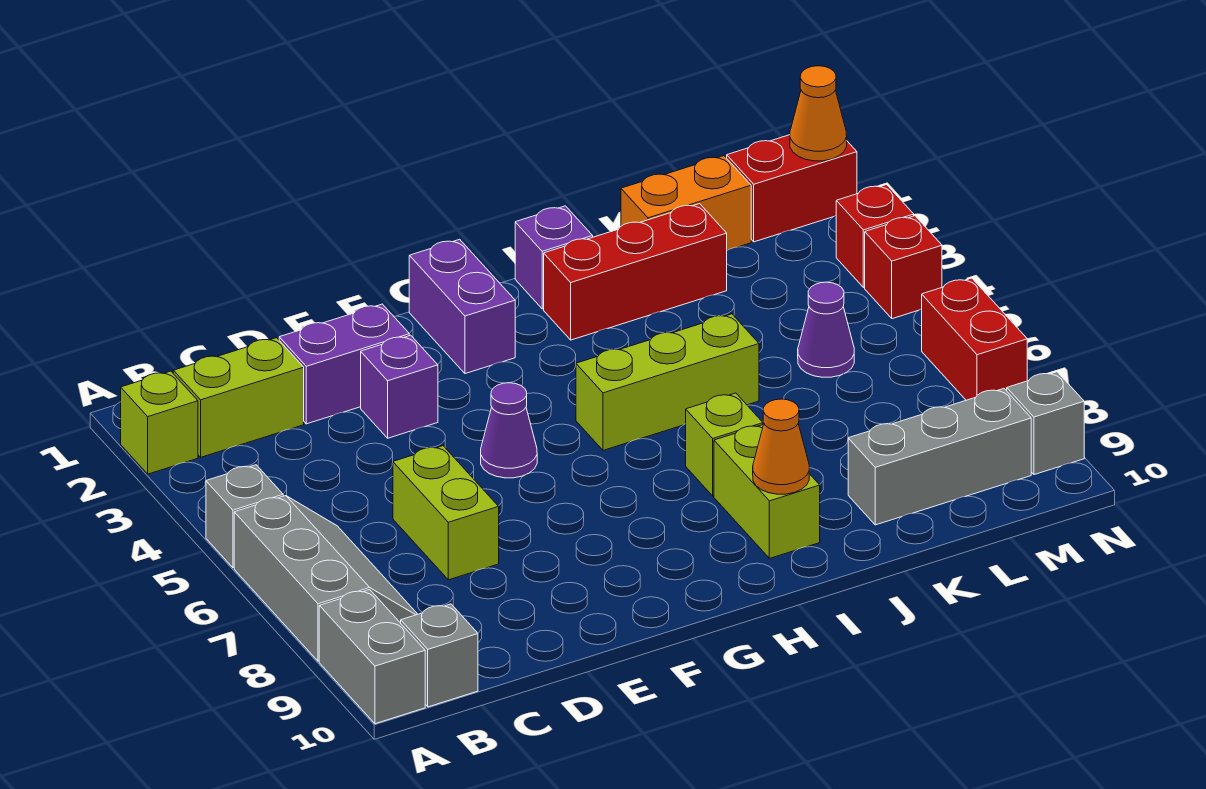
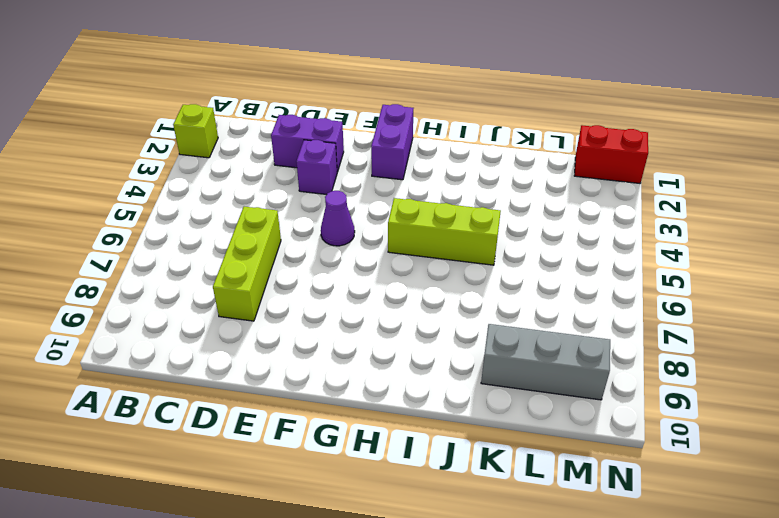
lime brick D6:D8 level 1 -> lime brick D6:D7 level 1
none -> grey brick A5 level 1
none -> grey slope A6:B8 level 1 top A
none -> grey brick A9:A10 level 1

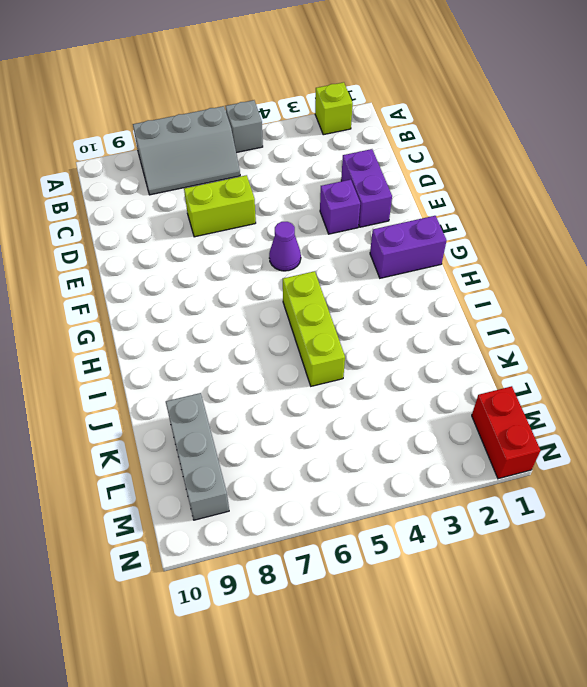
none -> grey brick A9:A10 level 1
none -> lime brick B2:C2 level 1
none -> grey brick B10 level 1

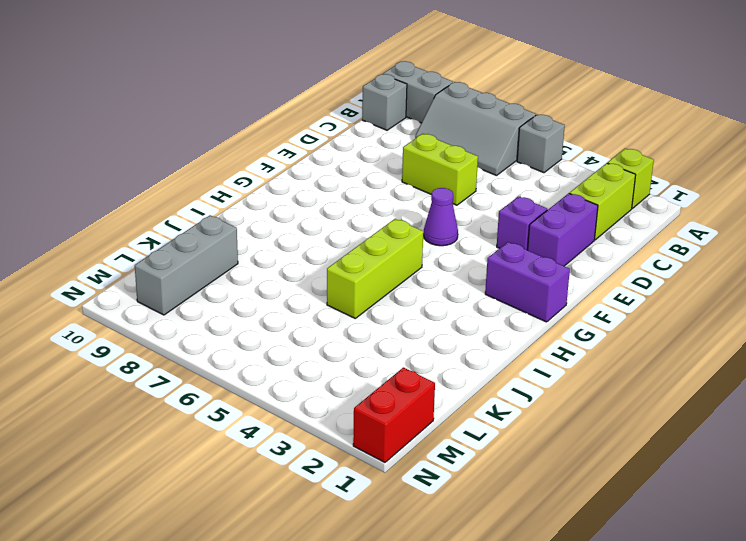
none -> purple brick I1 level 1
none -> red brick I2:K2 level 1
none -> lime brick I7 level 1

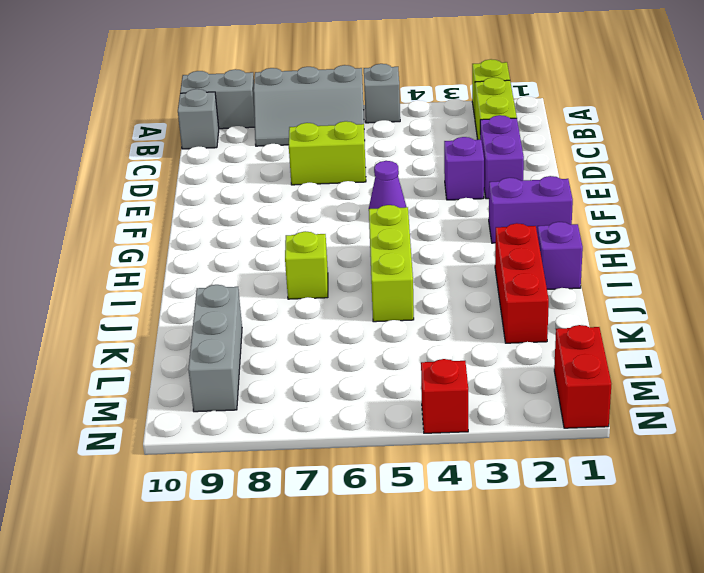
none -> lime brick I8:I9 level 1
none -> orange brick K1:L1 level 1
none -> purple cone L5 level 1

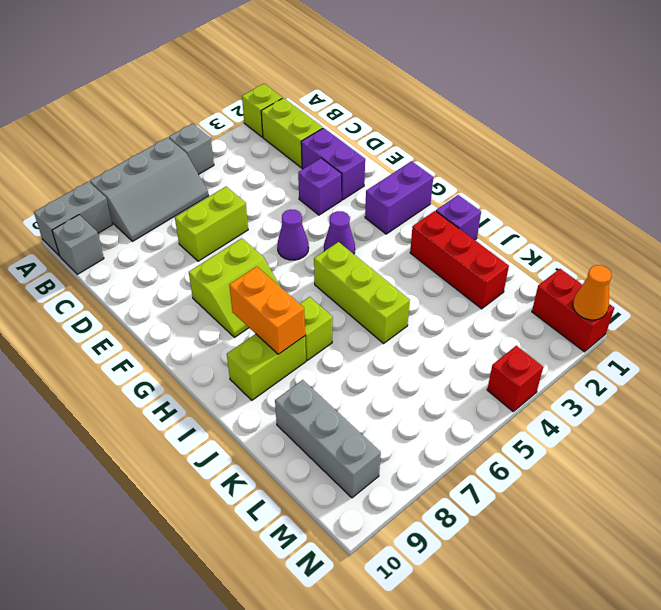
lime slope F7:G8 level 1 top F -> none
purple cone G4 level 1 -> purple cone L5 level 1
orange brick H8:I8 level 2 -> orange brick K1:L1 level 1
none -> red brick N3 level 1
none -> red brick N6:N7 level 1
none -> grey brick N9 level 1

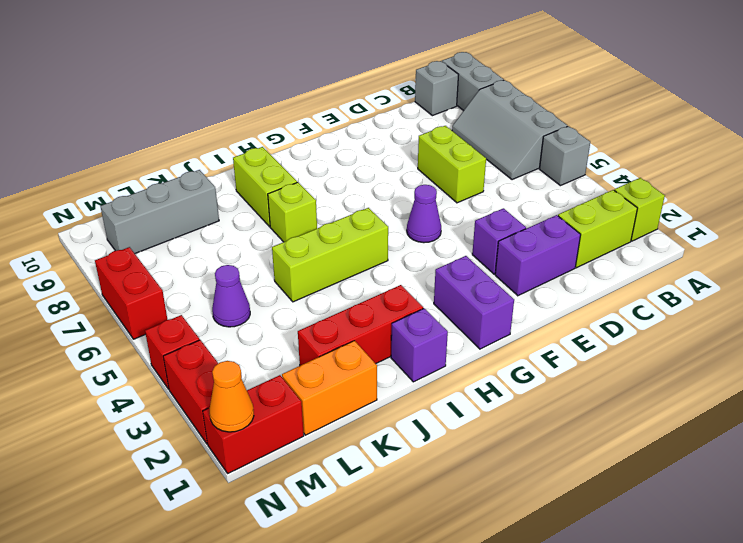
red brick N2:N3 level 1 -> red brick N3 level 1
none -> grey brick N9 level 1
none -> orange cone I9 level 2

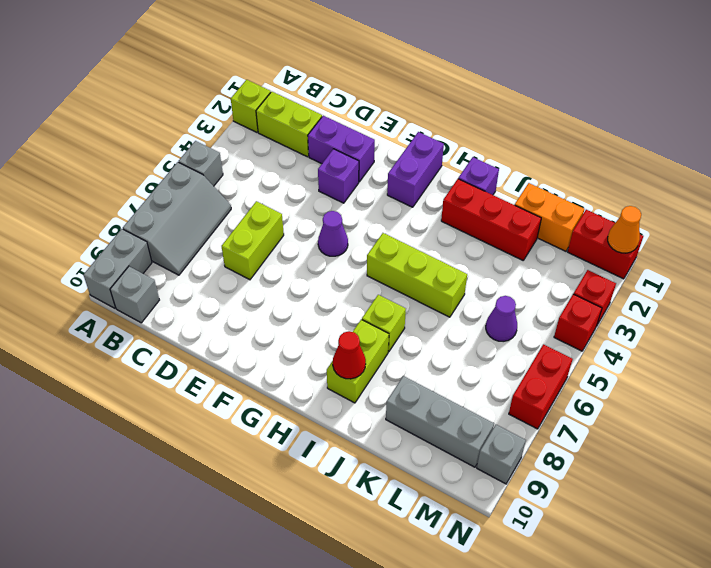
red cone I9 level 2 -> orange cone I9 level 2

